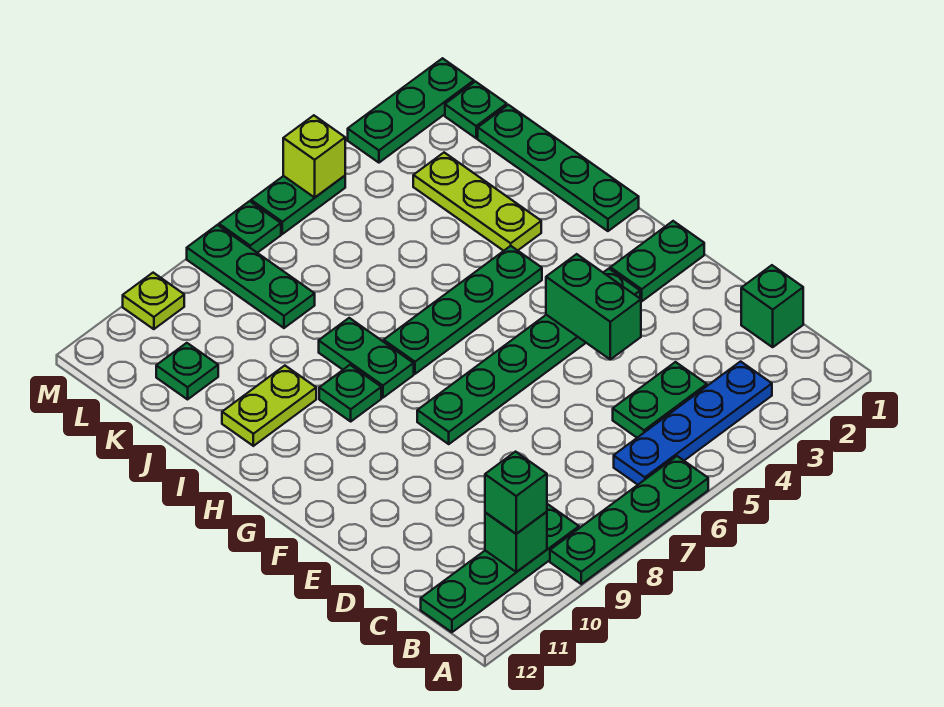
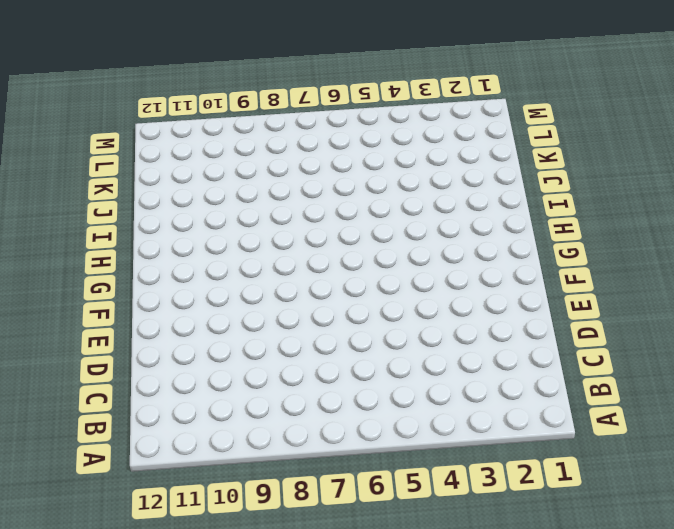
none -> green plate A6:A9 level 1
none -> blue plate B3:B6 level 1
none -> green plate B9:B12 level 1

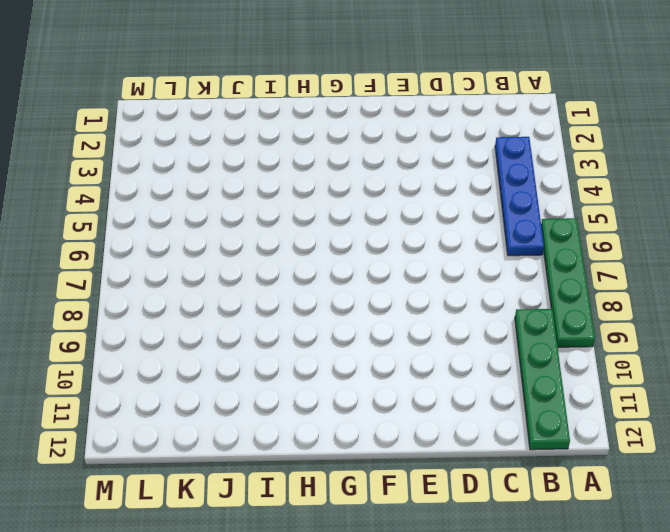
none -> green brick C1 level 1
none -> green plate C4:C5 level 1
none -> green plate F1:F2 level 1

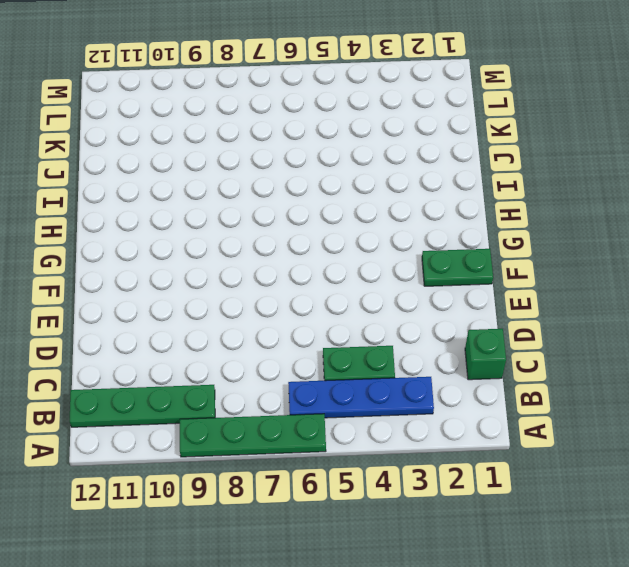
none -> green plate F3:F8 level 1
none -> green plate H1:K1 level 1
none -> green plate H4:H7 level 1

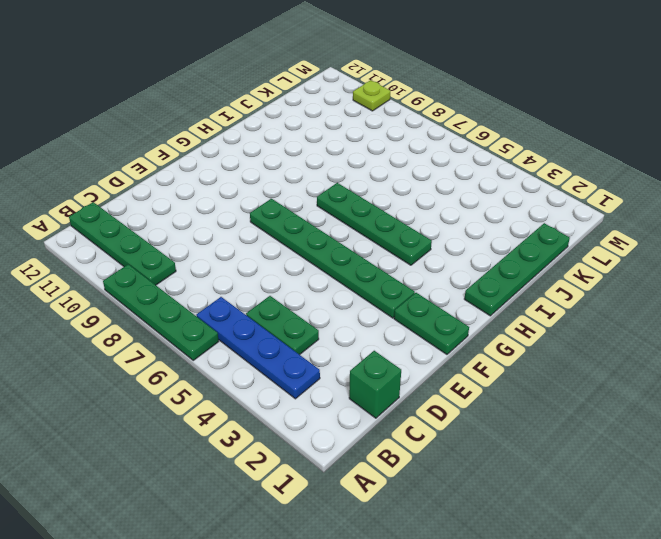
none -> green plate H8:I8 level 1
none -> green plate H9 level 1
none -> lime plate I3:K3 level 1

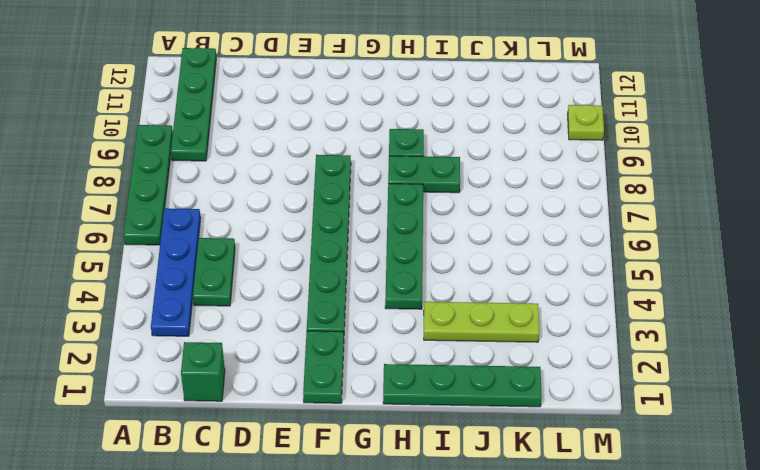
none -> lime plate I10:I11 level 1
none -> green plate K8:M8 level 1
none -> green plate K11 level 1

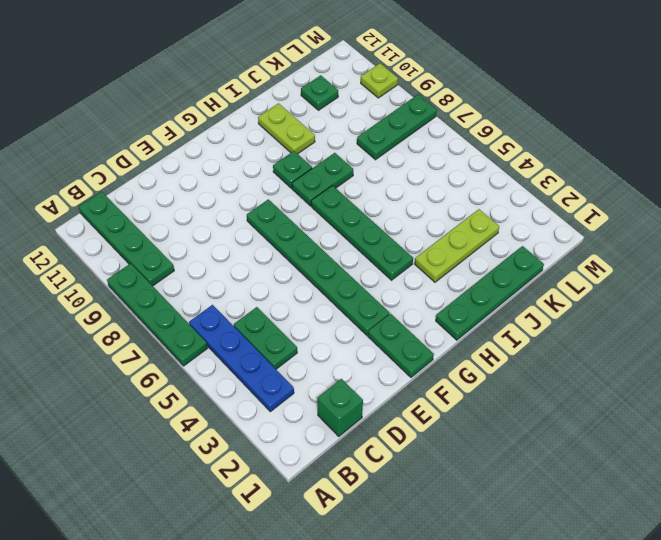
none -> green plate L1 level 1
none -> green plate M1:M3 level 1
none -> green plate M5:M6 level 1

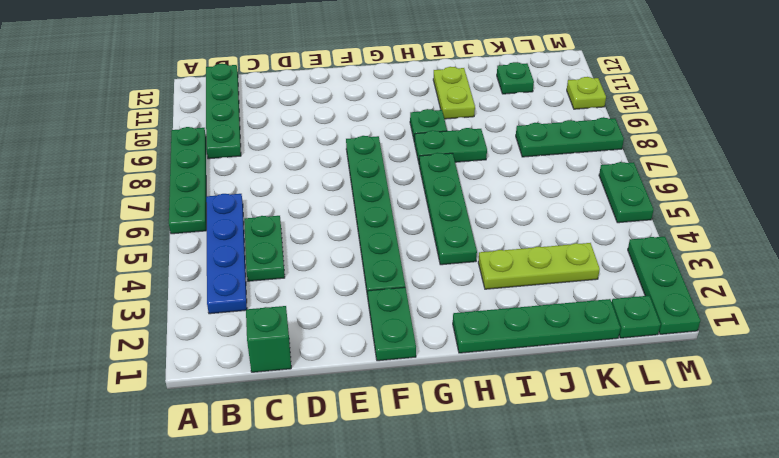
none -> green plate M7 level 1
none -> green brick B10 level 2
none -> green brick E4:F4 level 2

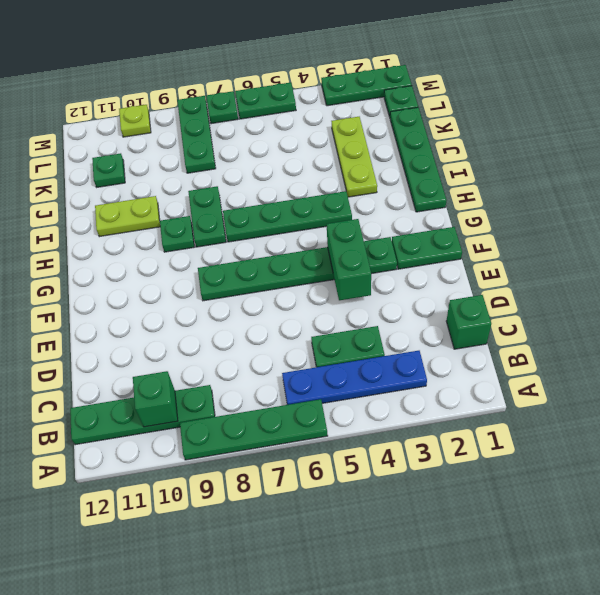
none -> lime brick M5 level 2
none -> green brick B10 level 3

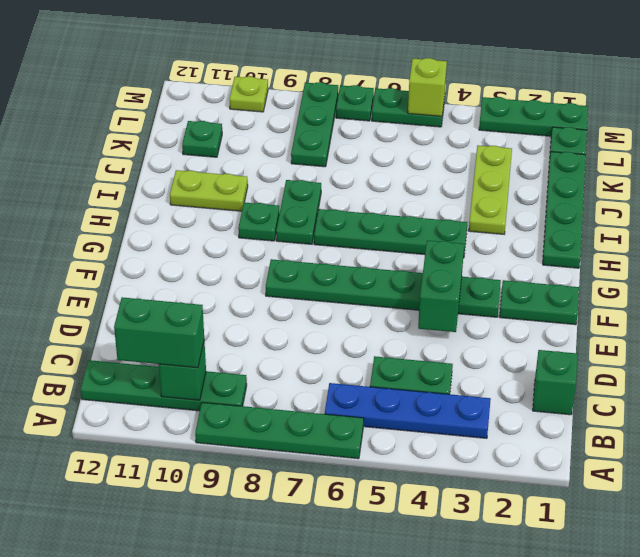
green brick B10:B11 level 3 -> green brick B10 level 3

